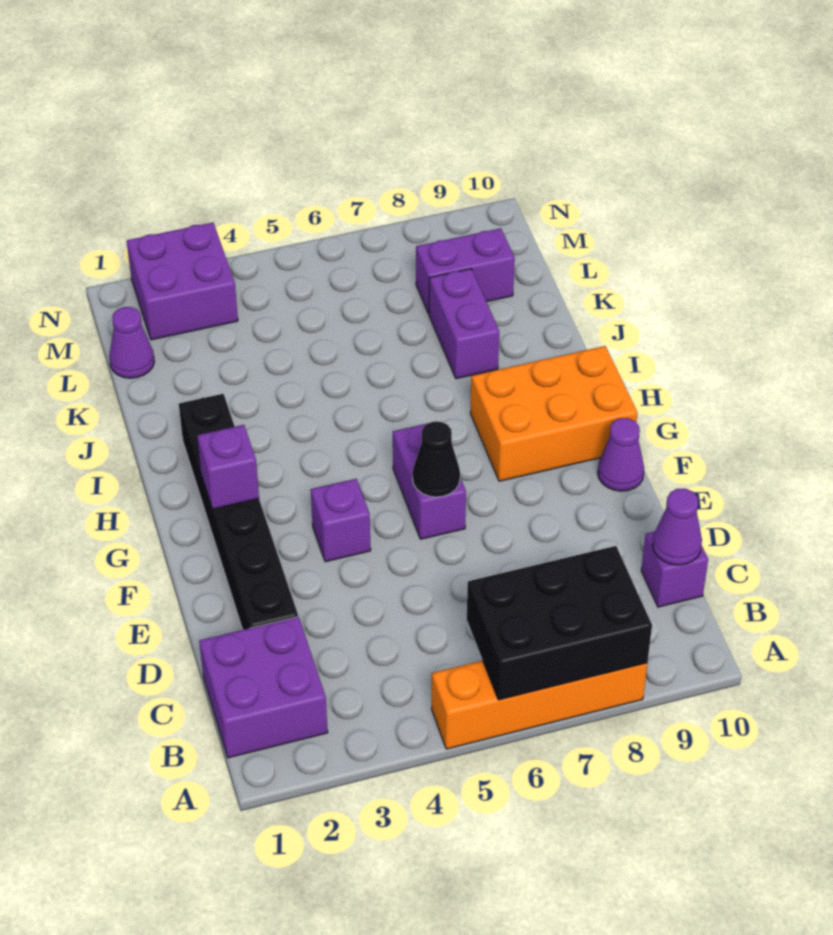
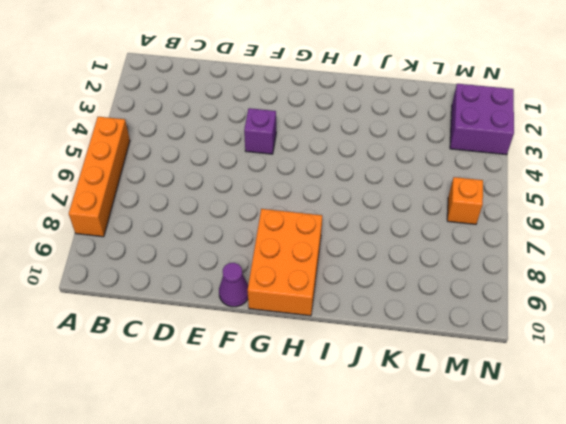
orange brick M6 level 1 -> none
none -> purple brick B1:C2 level 1
none -> purple brick C10 level 1
none -> black brick D2:I2 level 1

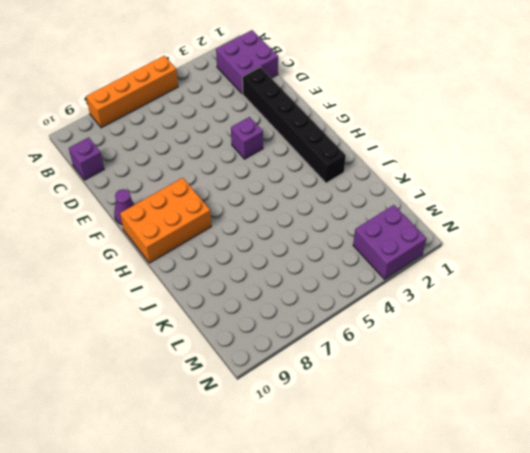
none -> purple brick F6:G6 level 1
none -> purple brick J8:K8 level 1
none -> purple cone L1 level 1

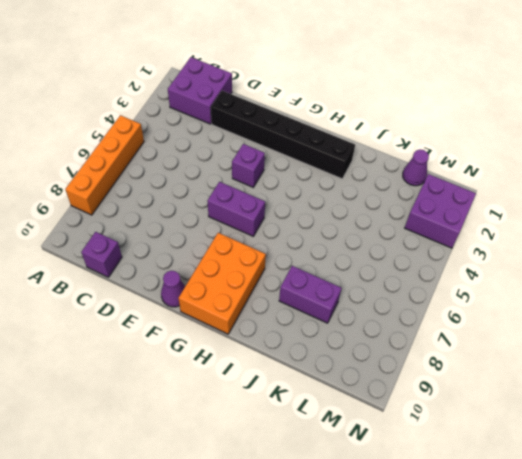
none -> purple brick L8:L9 level 1
none -> black brick A6:B8 level 2
none -> purple cone C10 level 2

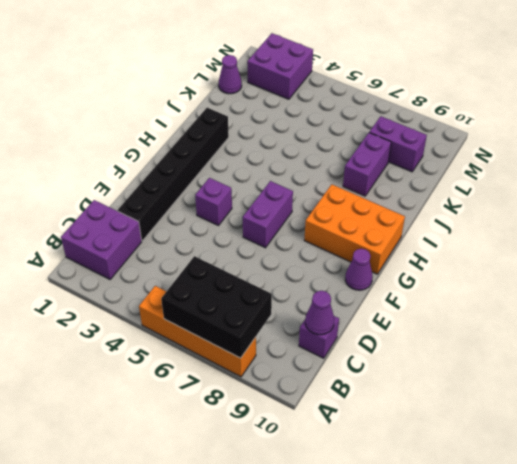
none -> black cone F6 level 2
none -> purple brick G2 level 2

